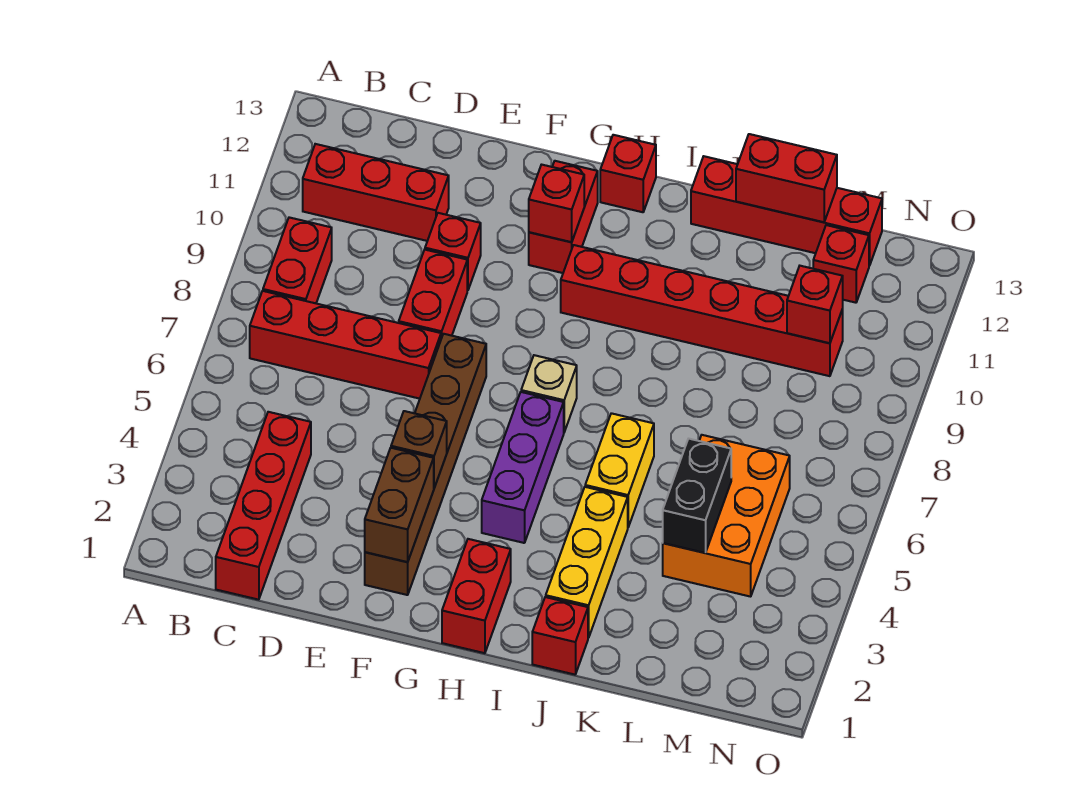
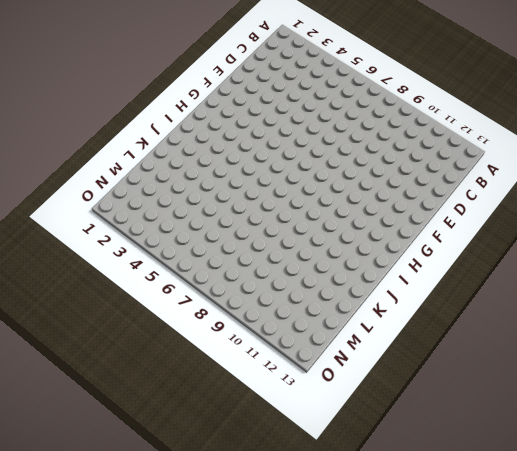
none -> red brick B7:E7 level 1
none -> red brick B8:B9 level 1
none -> red brick B11:D11 level 1

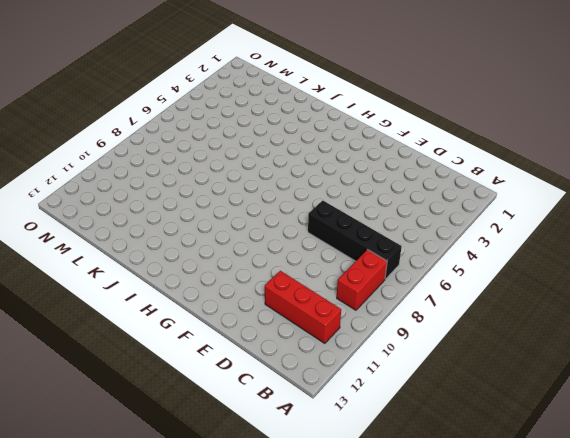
black brick B7:E7 level 1 -> red brick B7:E7 level 1
none -> red brick C1:C4 level 1
none -> red brick E8:E9 level 1
none -> red brick E10 level 1

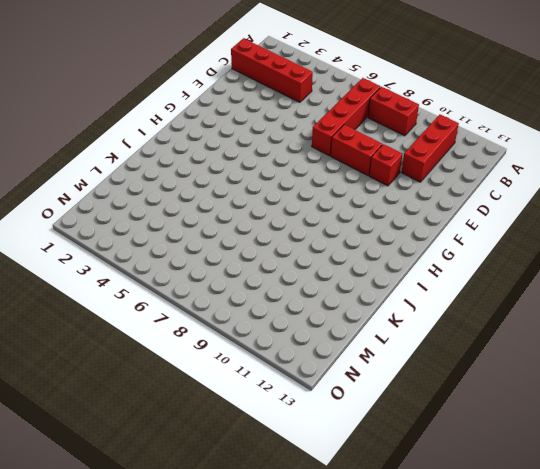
none -> brown brick F2:F7 level 1
none -> red brick G11:G12 level 1
none -> red brick H1:H2 level 1

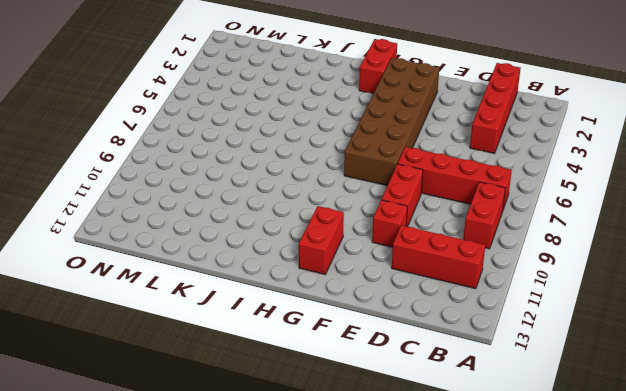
brown brick F2:G7 level 1 -> brown brick F2:F7 level 1
none -> purple brick H4:H6 level 1
none -> tan brick H7 level 1
none -> red brick H10:M10 level 1

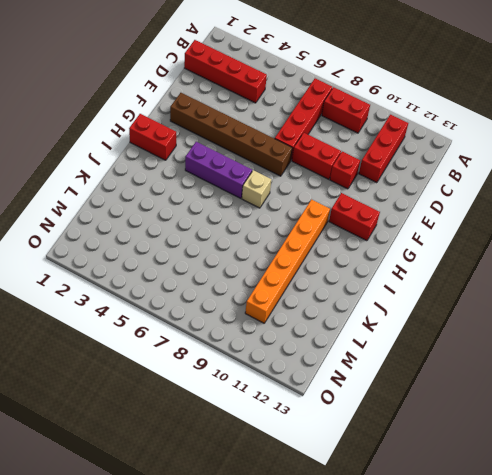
orange brick H10:M10 level 1 -> red brick H10:M10 level 1
none -> red brick H13 level 1
none -> red brick J1 level 1
none -> yellow brick J2:J4 level 1

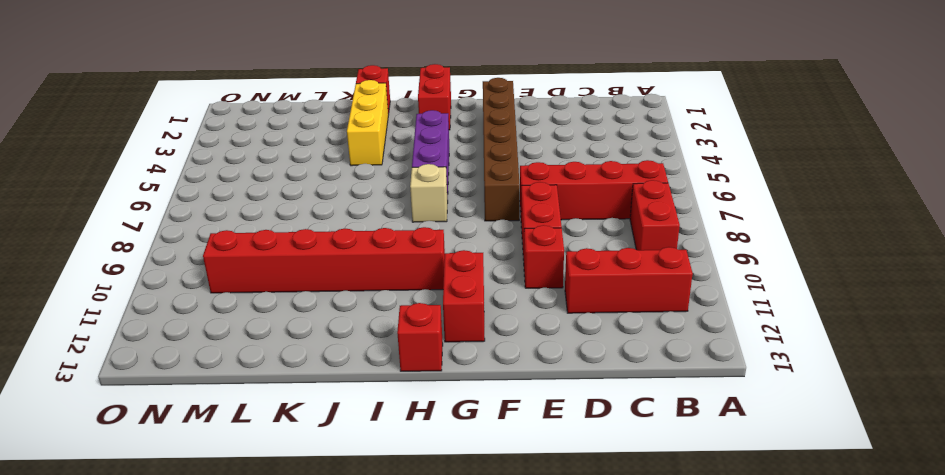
none -> red brick C1:C4 level 1
none -> yellow brick J5:J6 level 1
none -> red brick J13:M13 level 1

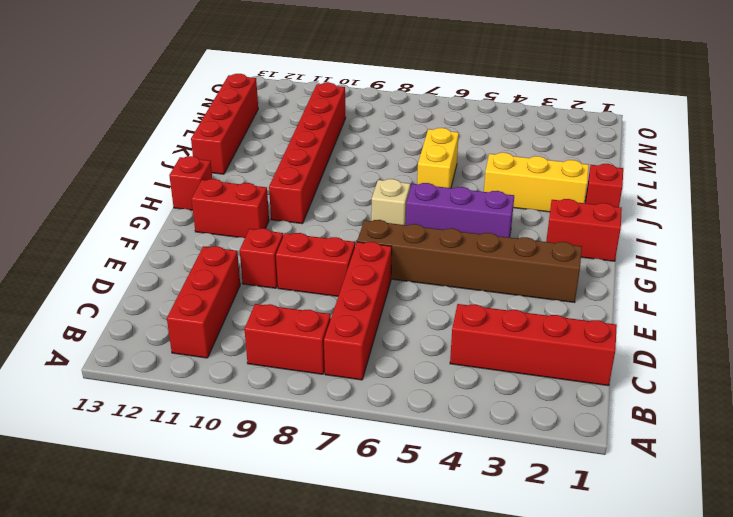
yellow brick J6:K6 level 1 -> yellow brick J5:J6 level 1
none -> orange brick L4:M6 level 1
none -> red brick M12 level 1
none -> brown brick F2:F3 level 2

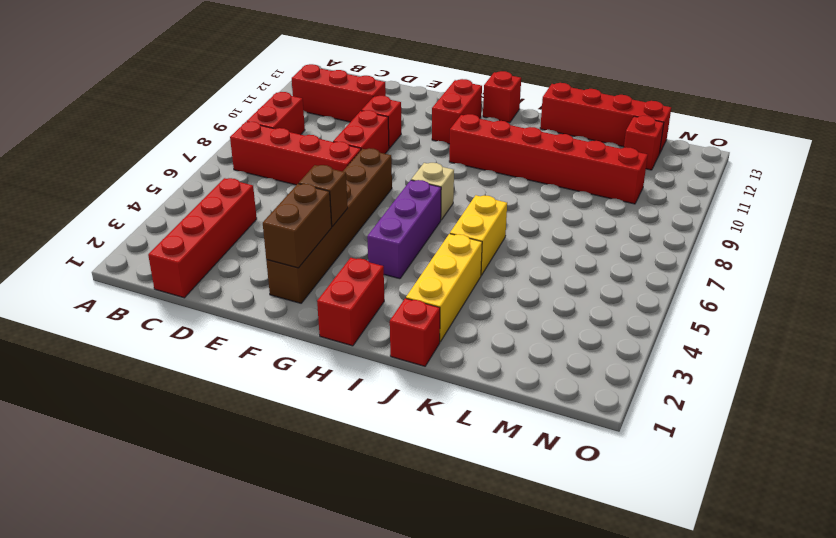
none -> orange brick L4:M6 level 1
none -> red brick G11 level 2
none -> red brick K13:L13 level 2

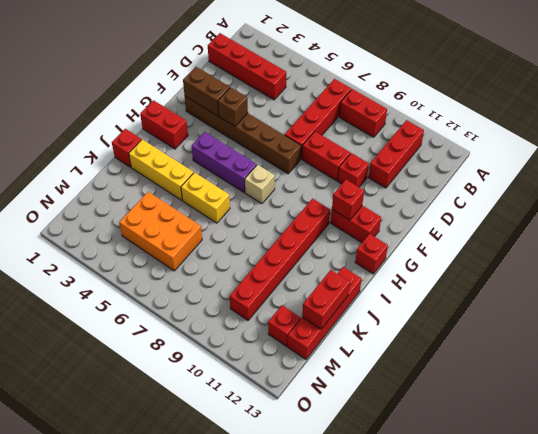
none -> black brick L4:L5 level 2
none -> red brick M10 level 2

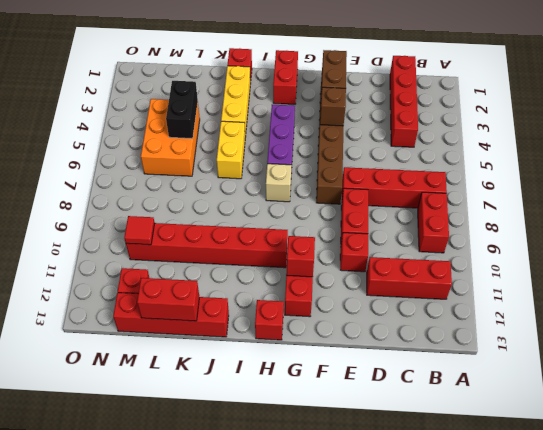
red tile M10 level 2 -> red brick M10 level 2

